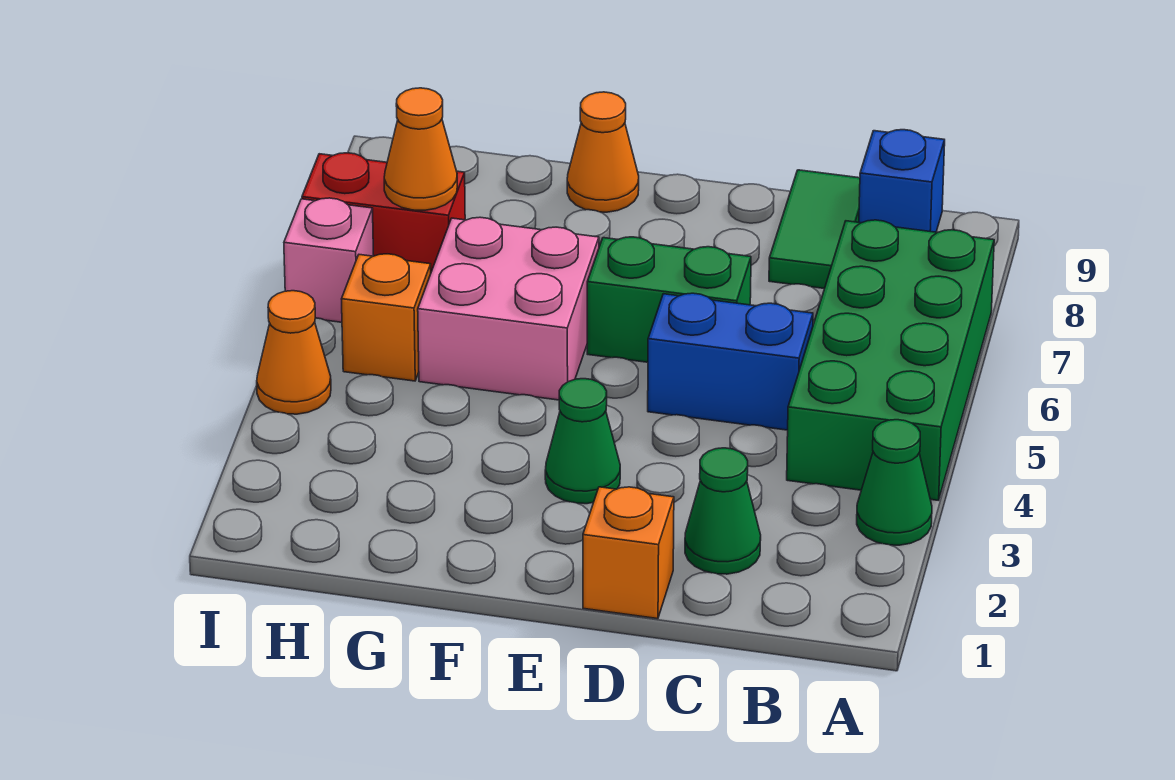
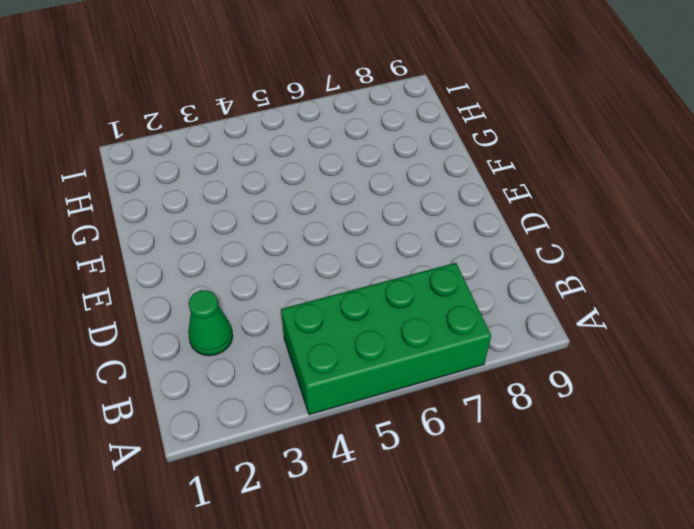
none -> green cone A3 level 1
none -> blue brick B9 level 1
none -> blue brick C5:D5 level 1

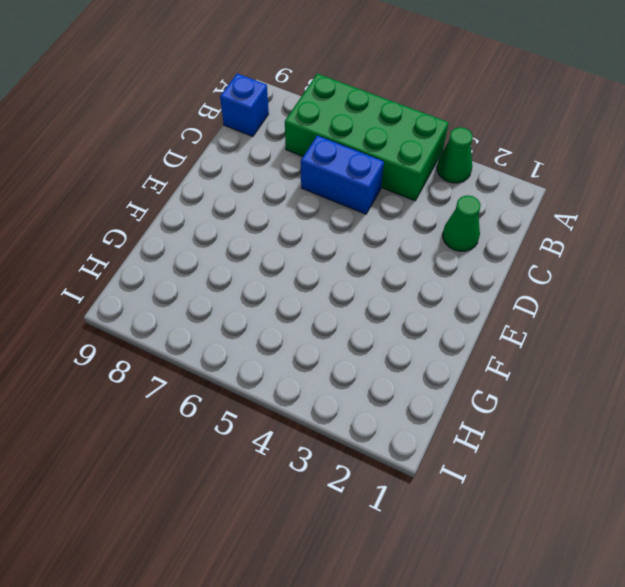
blue brick C5:C6 level 1 -> blue brick C5:D5 level 1
none -> green tile C8:C9 level 1
none -> orange brick D1 level 1
none -> green brick D6:E6 level 1

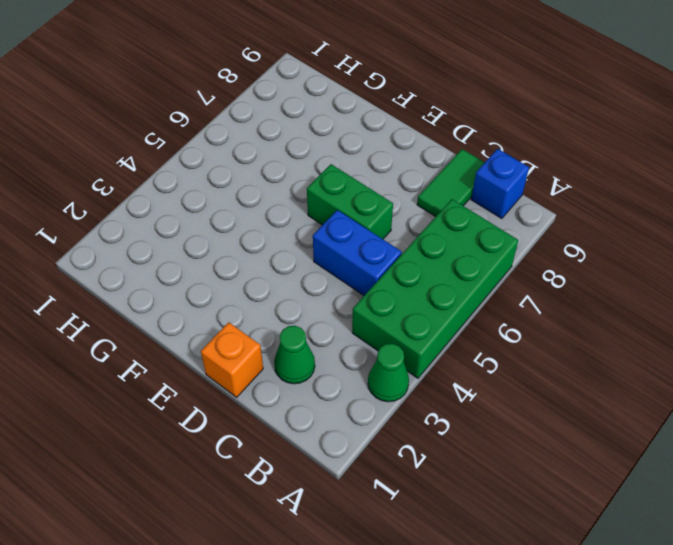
none -> green cone E3 level 1
none -> pink brick F5:G6 level 1
none -> orange cone F9 level 1

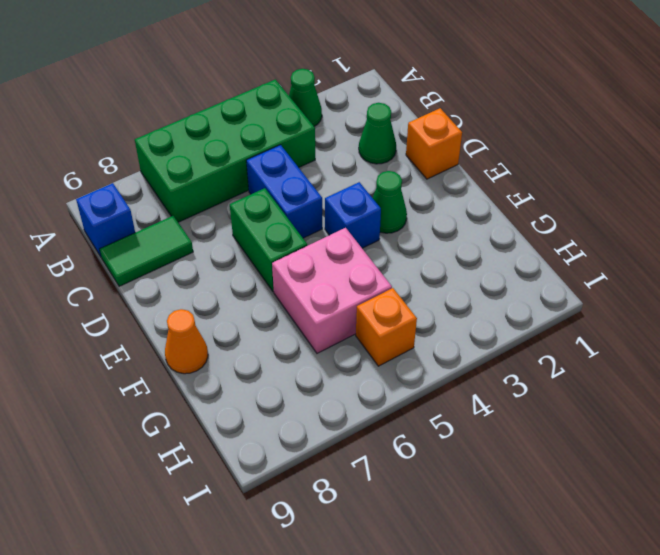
blue brick E4 level 1 -> none
none -> red brick H7:I7 level 1
none -> orange cone I4 level 1
none -> pink brick I6 level 1

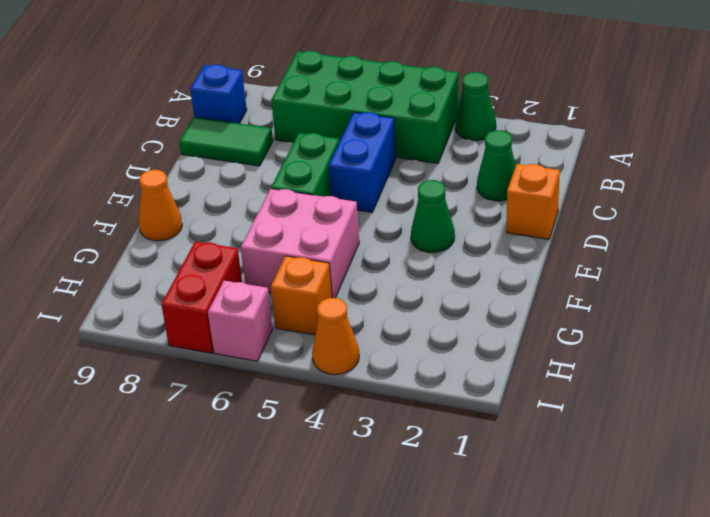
none -> orange cone H7 level 2

